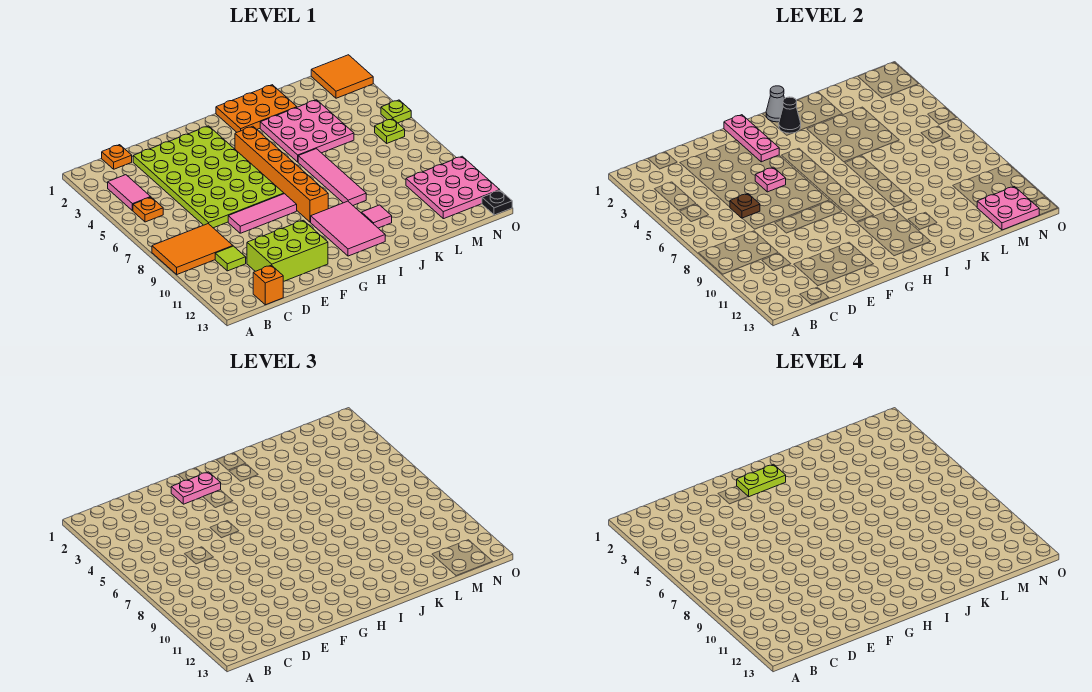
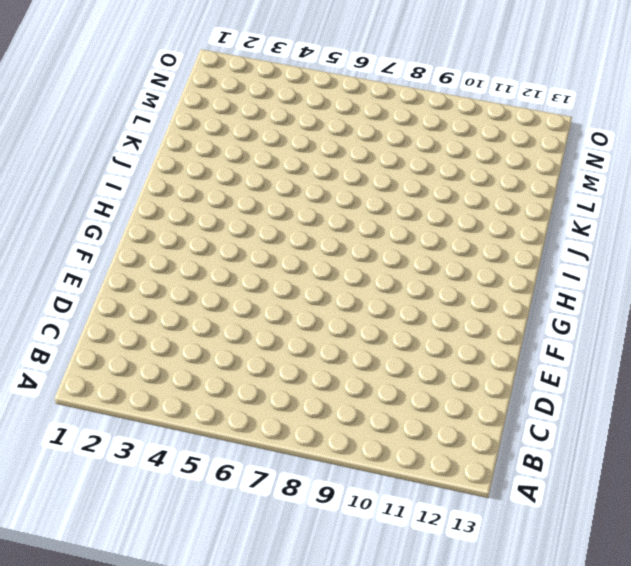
none -> orange tile A8:C9 level 1
none -> pink tile B3:B4 level 1
none -> orange plate B5 level 1

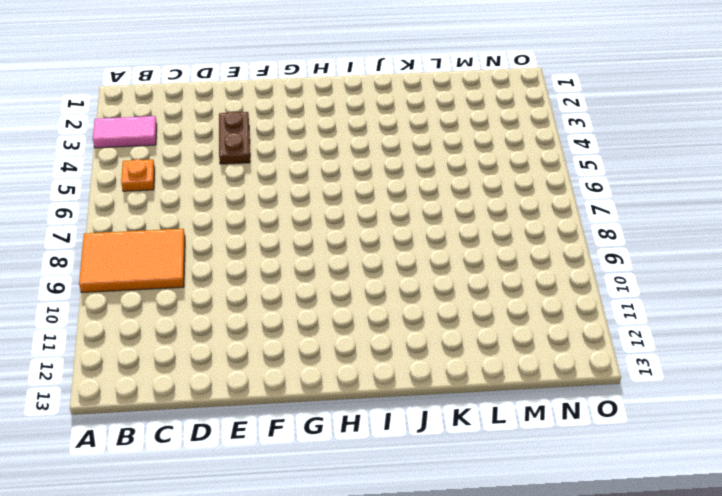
pink tile A3:B3 level 1 -> pink tile B3:B4 level 1
brown plate E3:E4 level 1 -> lime plate D2:G7 level 1
none -> orange plate C1 level 1
none -> lime tile C10 level 1
none -> orange brick C13 level 1

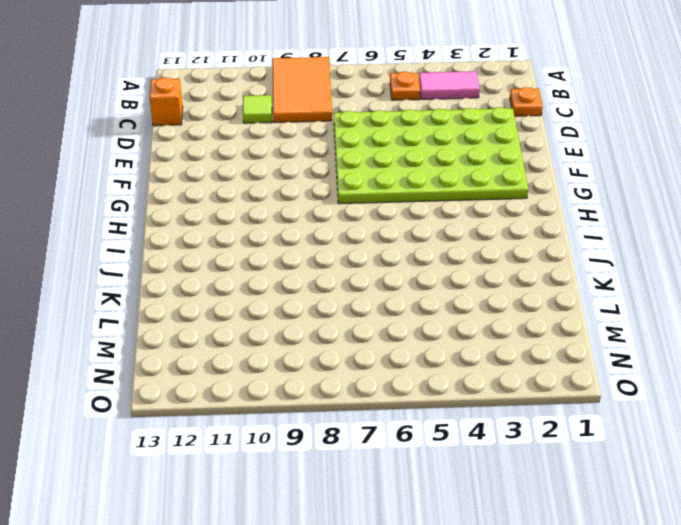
none -> lime brick D11:F12 level 1
none -> pink tile E8:G8 level 1
none -> orange brick H4:H9 level 1

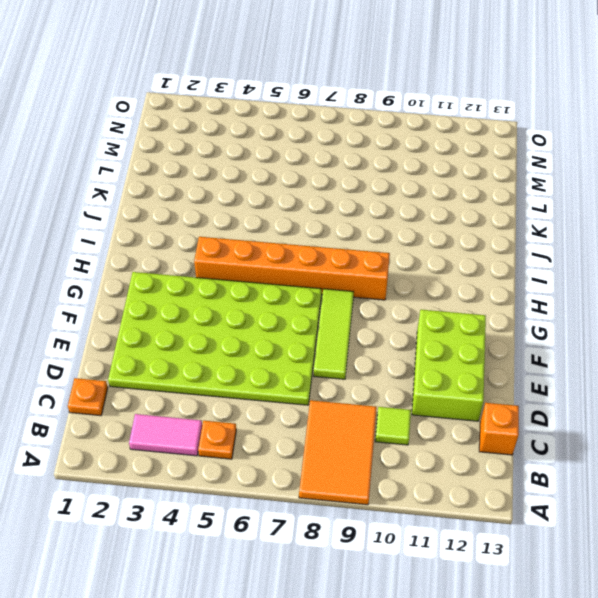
lime tile E8:G8 level 1 -> pink tile E8:G8 level 1
none -> pink tile H10:I12 level 1
none -> orange plate I1:K2 level 1
none -> pink plate J3:L5 level 1

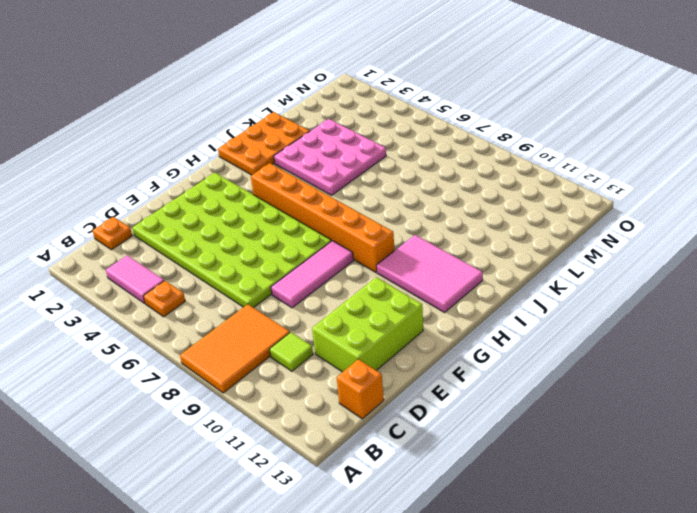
none -> pink tile J6:J9 level 1
none -> pink tile J11 level 1
none -> pink plate M10:O12 level 1

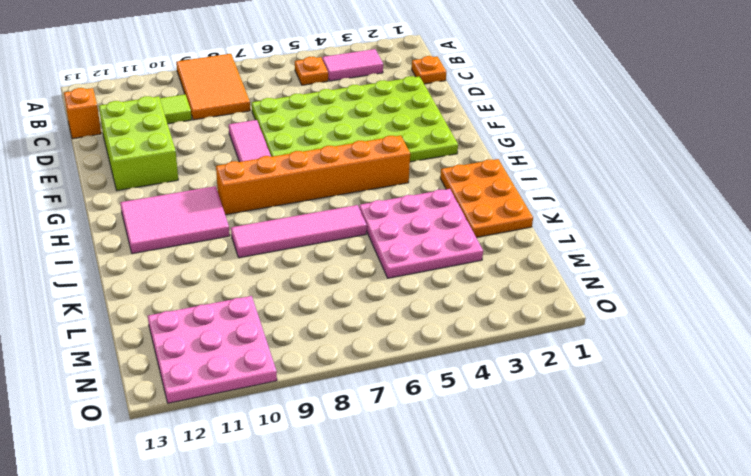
none -> pink tile J11 level 1
none -> orange tile N1:O2 level 1
none -> lime plate N6 level 1

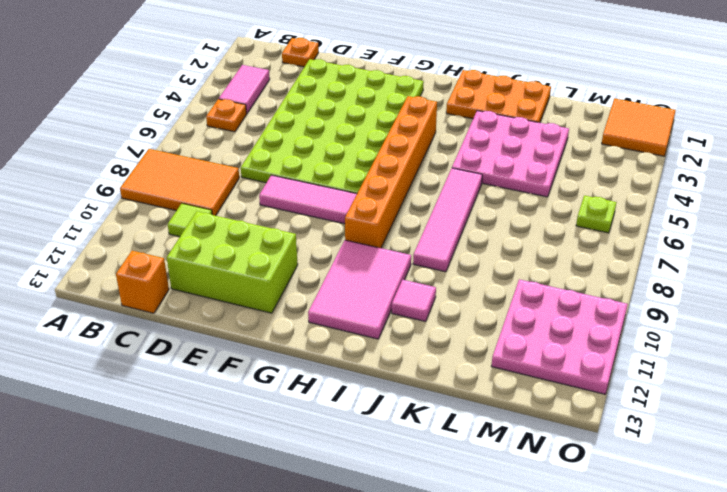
none -> lime plate O5 level 1
none -> black plate O13 level 1
none -> brown plate D6 level 2

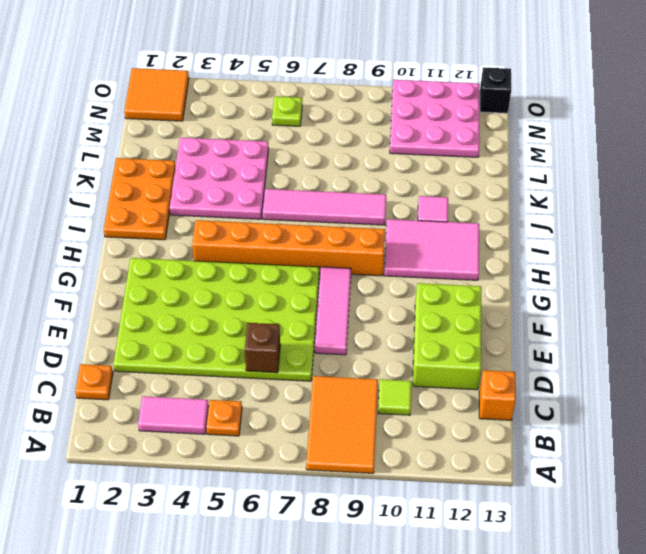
brown brick D6 level 2 -> brown plate D6 level 2
black brick O13 level 1 -> black plate O13 level 1
none -> lime plate O5 level 1
none -> pink plate F5 level 2
none -> pink plate G1:G3 level 2

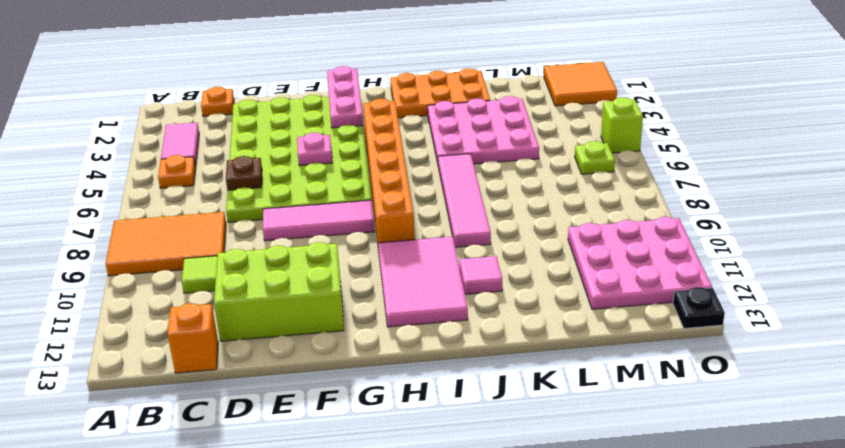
lime brick O5 level 1 -> lime plate O5 level 1
none -> grey cone I1 level 2
none -> black cone I2 level 2
none -> pink plate M12:N13 level 2

